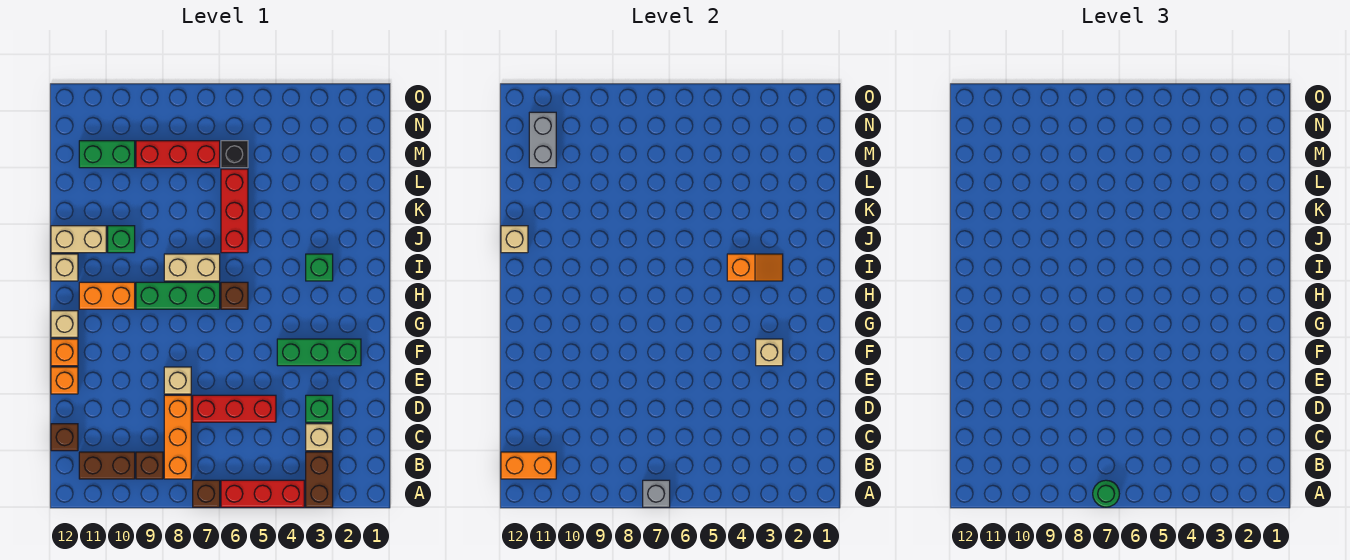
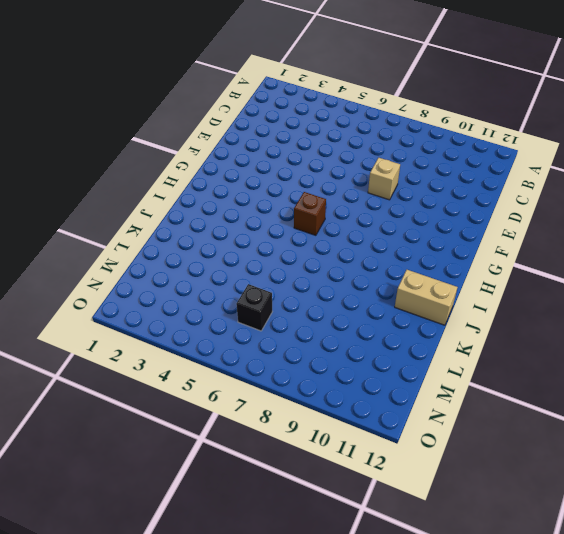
none -> brown brick A3:B3 level 1
none -> red brick A4:A6 level 1
none -> brown brick A7 level 1
none -> orange brick B8:D8 level 1

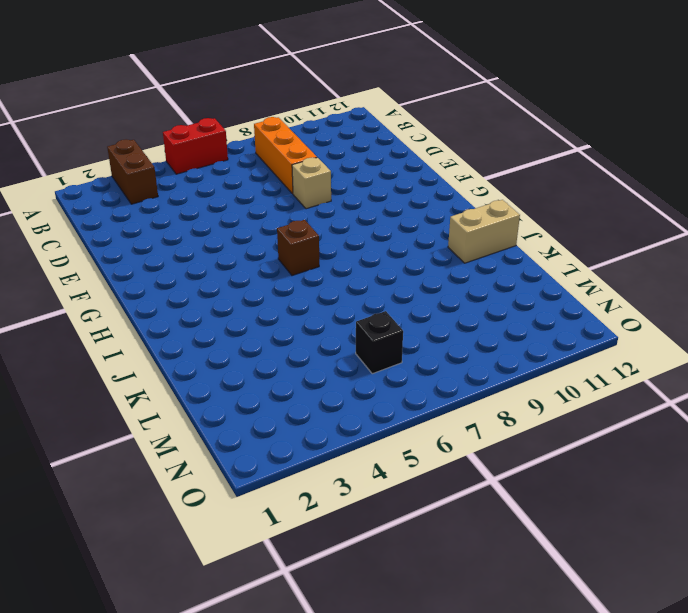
red brick A5:A6 level 1 -> red brick A4:A6 level 1
none -> brown brick A7 level 1
none -> brown brick B9 level 1
none -> brown brick B10:B11 level 1
none -> tan brick C3 level 1

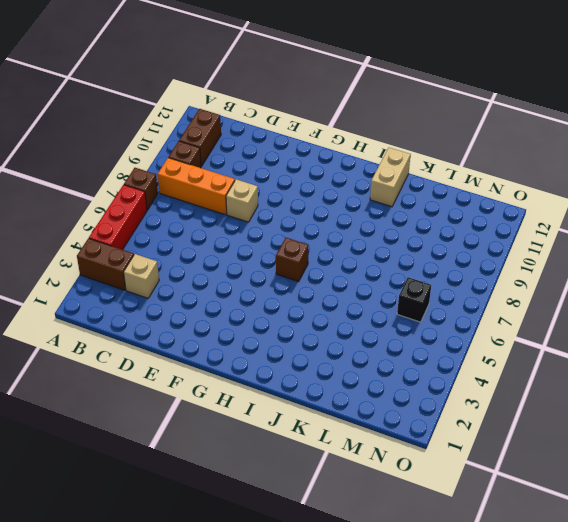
none -> brown brick C12 level 1
none -> green brick D3 level 1
none -> red brick D5:D7 level 1
none -> orange brick E12 level 1

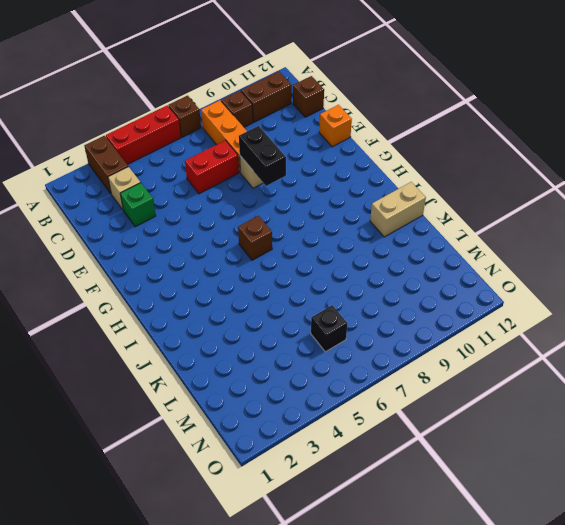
red brick D6:D7 level 1 -> red brick D5:D7 level 1
black brick E8:F8 level 2 -> none
none -> green brick F2:F4 level 1
none -> orange brick F12 level 1
none -> tan brick G12 level 1
none -> green brick H7:H9 level 1

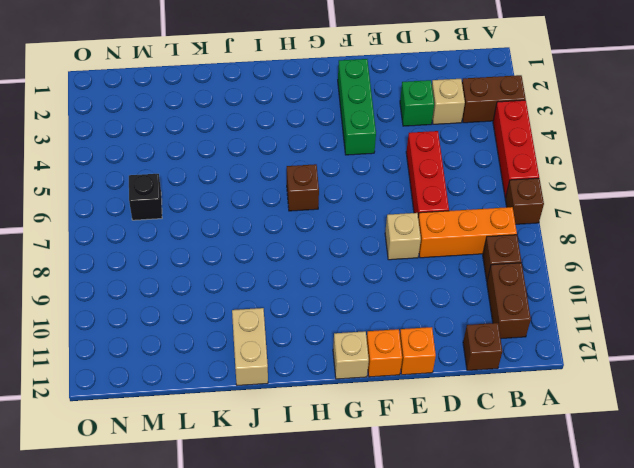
none -> green brick H7:H9 level 1
none -> orange brick H10:H11 level 1
none -> green brick I3 level 1
none -> tan brick I7:I8 level 1

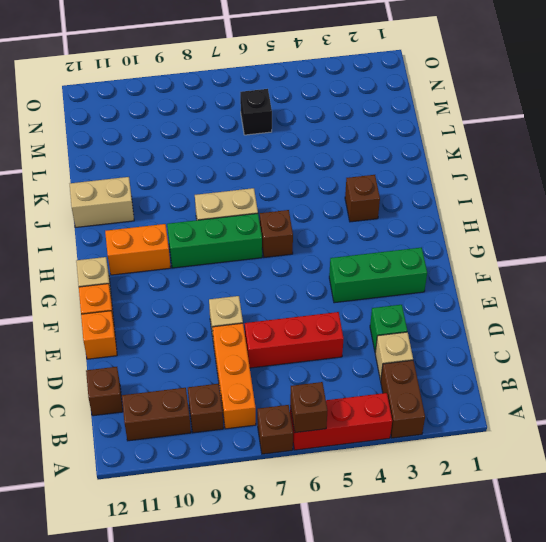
brown brick A6 level 2 -> none
brown brick I3 level 1 -> green brick I3 level 1
none -> tan brick I12 level 1
none -> red brick J6:L6 level 1
none -> green brick J10 level 1
none -> red brick M7:M9 level 1

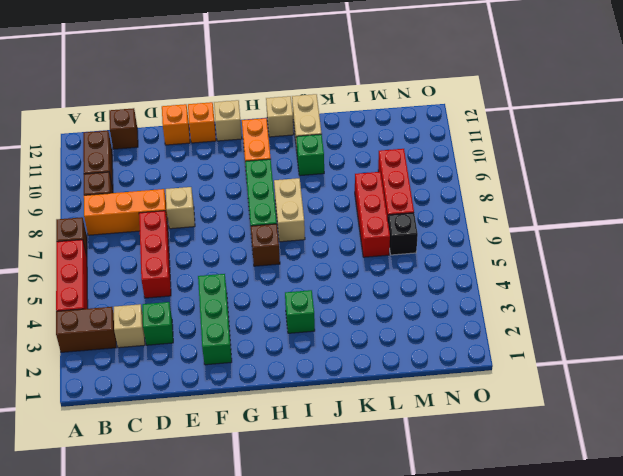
red brick L6:L8 level 1 -> red brick J6:L6 level 1
none -> green brick M10:M11 level 1
none -> grey brick A7 level 2
none -> orange brick B11:B12 level 2
none -> tan brick F3 level 2

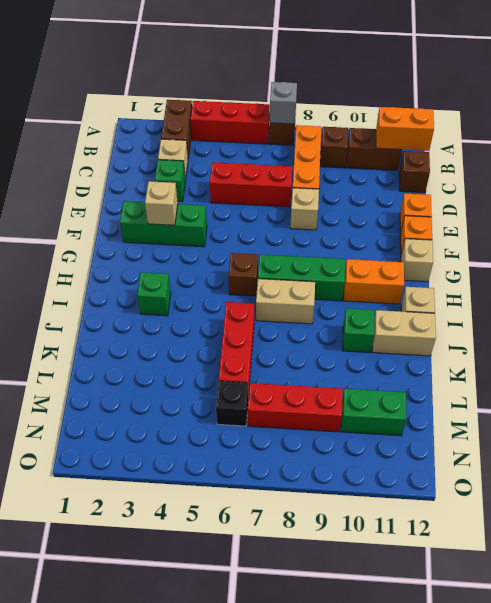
none -> orange slope I3:I4 level 2 top 4
none -> tan brick J12 level 2
none -> grey brick M11:N11 level 2
none -> green round brick A7 level 3

